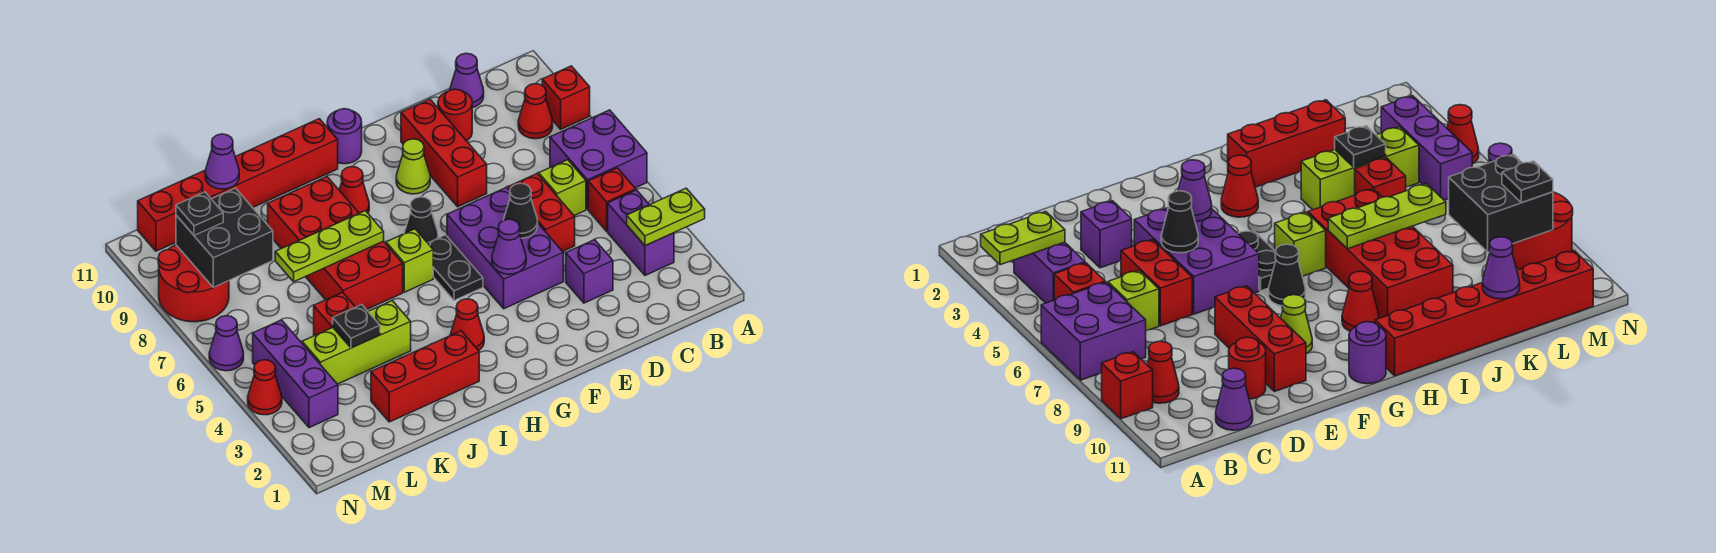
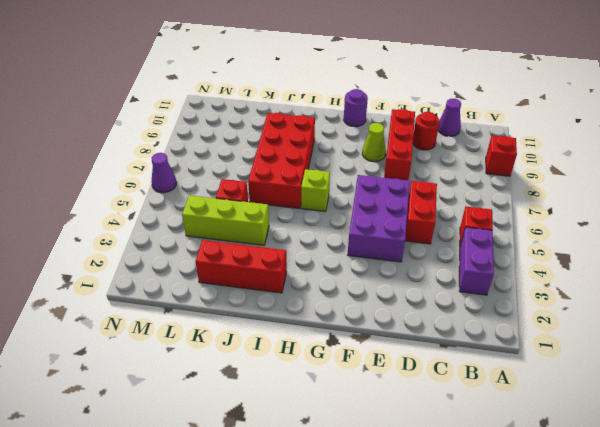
none -> purple brick A6:B7 level 1
none -> red cone B9 level 1
none -> lime brick C6 level 1
none -> purple brick D3 level 1

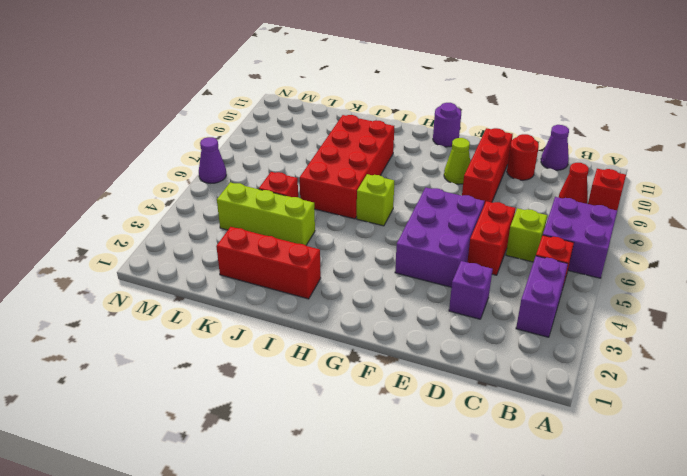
none -> black plate G5:G6 level 1
none -> black cone G7 level 1
none -> red cone H3 level 1
none -> red cone H9 level 1

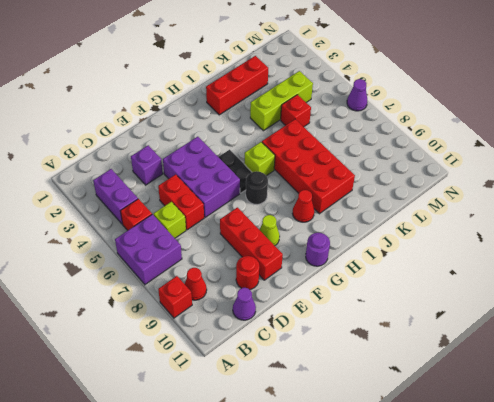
black round brick G7 level 1 -> black cone G7 level 1
none -> red cone H3 level 1
none -> red brick H11:M11 level 1
none -> purple brick M3:M5 level 1
none -> red round brick M8:N9 level 1

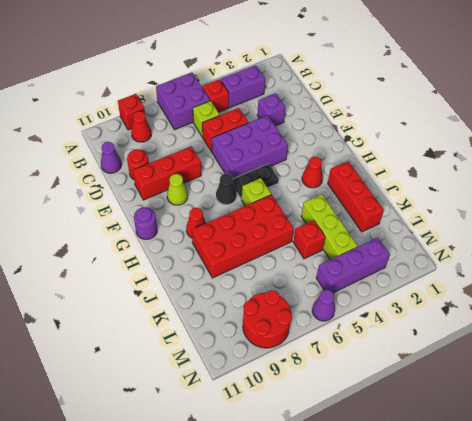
none -> red brick H11:M11 level 1
none -> red cone N4 level 1
none -> lime plate A3:B3 level 2
none -> black cone E5 level 2

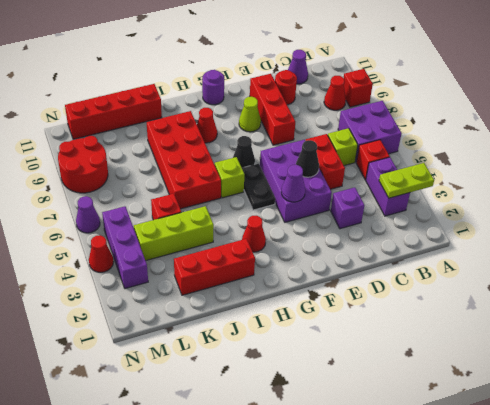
red brick J11:M11 level 1 -> red brick H11:M11 level 1
none -> lime plate I7:K7 level 2
none -> black plate K4 level 2
none -> purple cone K11 level 2
none -> black brick L8:M9 level 2

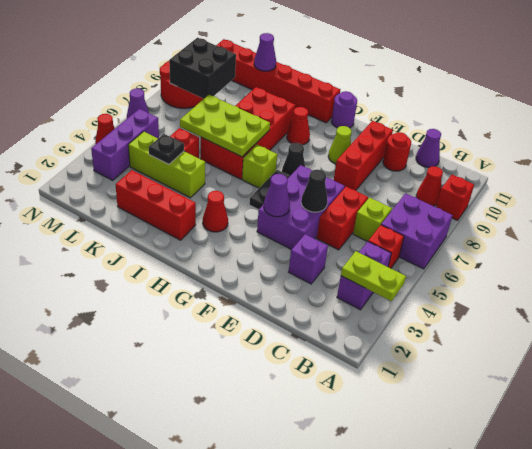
lime plate I6:K7 level 2 -> lime plate I7:K7 level 2
none -> black plate M9 level 3

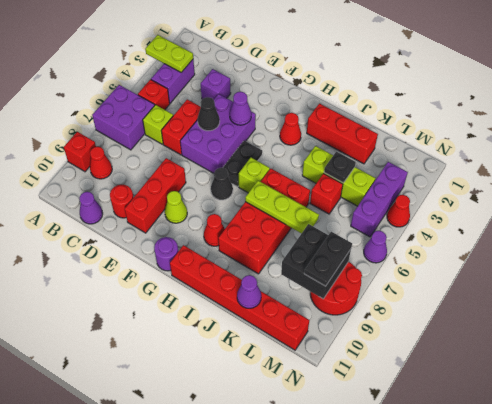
black plate M8:M9 level 3 -> black plate M9 level 3

